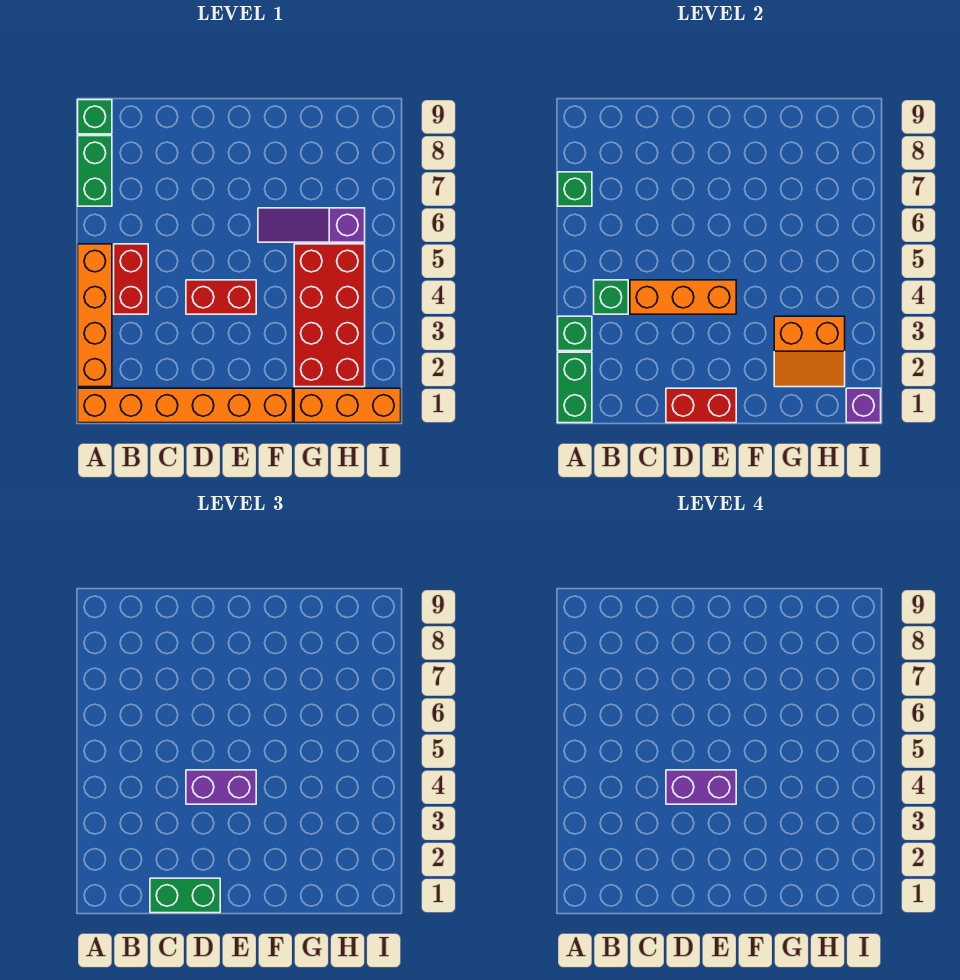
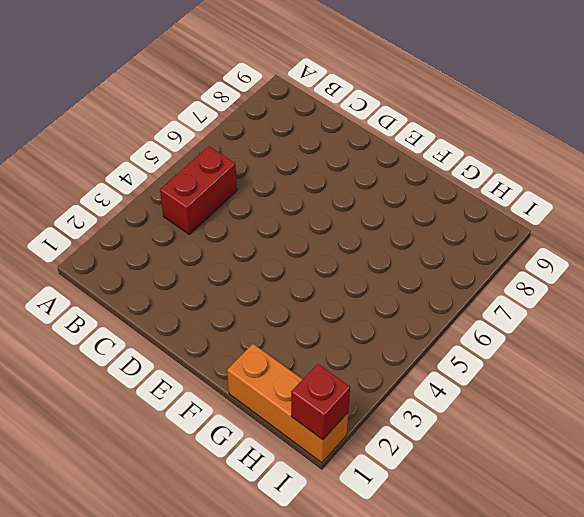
red brick I1 level 2 -> purple brick I1 level 2
none -> orange brick A1:F1 level 1
none -> orange brick A2:A5 level 1
none -> green brick A7:A8 level 1

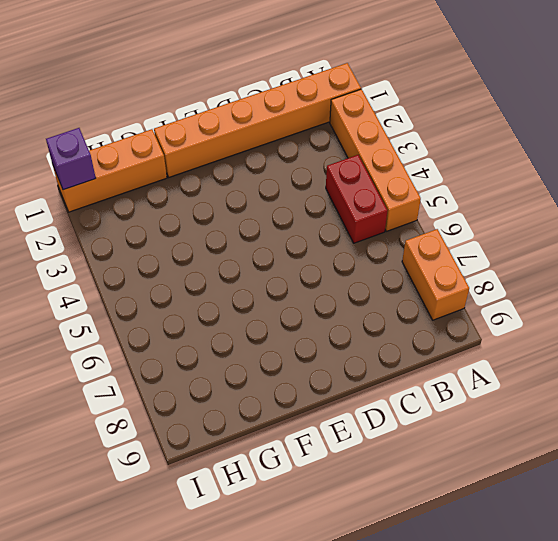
orange brick A7:A8 level 1 -> green brick A7:A8 level 1
none -> green brick A9 level 1
none -> red brick D4:E4 level 1
none -> purple slope F6:H6 level 1 top H

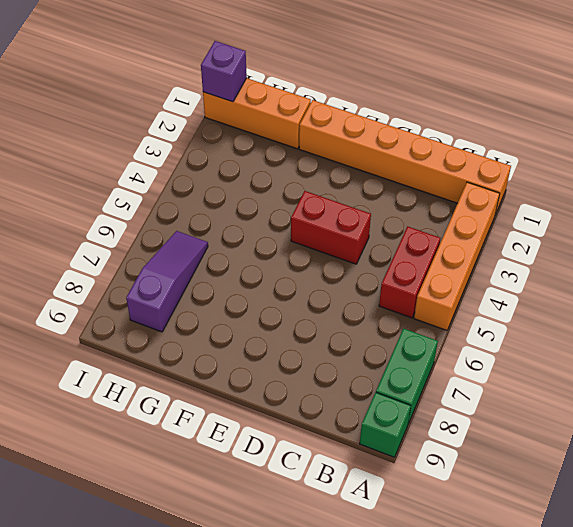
purple slope H6:H8 level 1 top 8 -> purple slope F6:H6 level 1 top H
none -> red brick G2:H5 level 1
none -> green brick A1:A2 level 2
none -> green brick A3 level 2

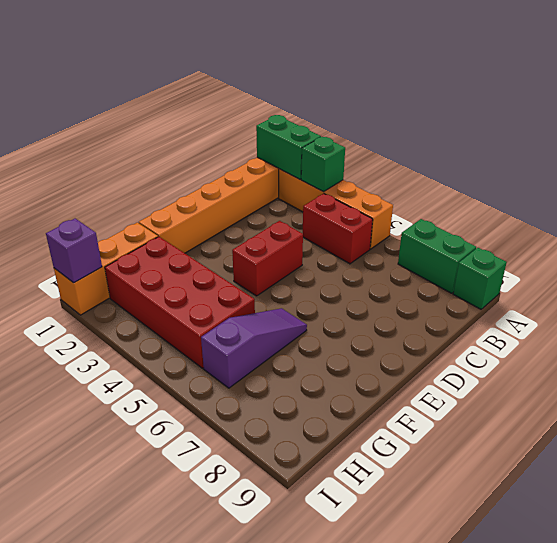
none -> green brick A7 level 2
none -> green brick B4 level 2
none -> orange brick C4:E4 level 2

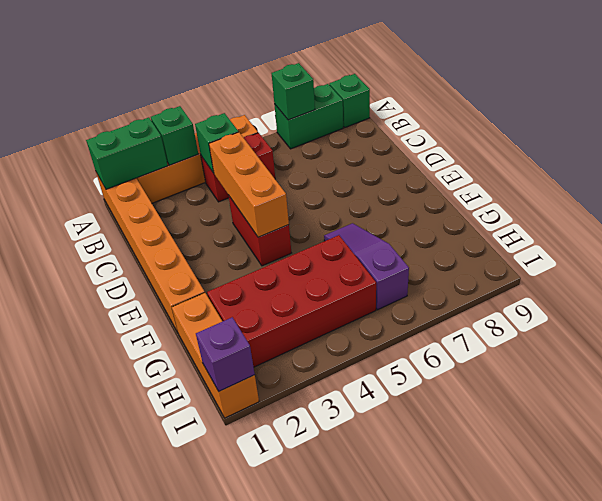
none -> red brick D1:E1 level 2
none -> orange slope G2:H3 level 2 top 3
none -> green brick C1:D1 level 3

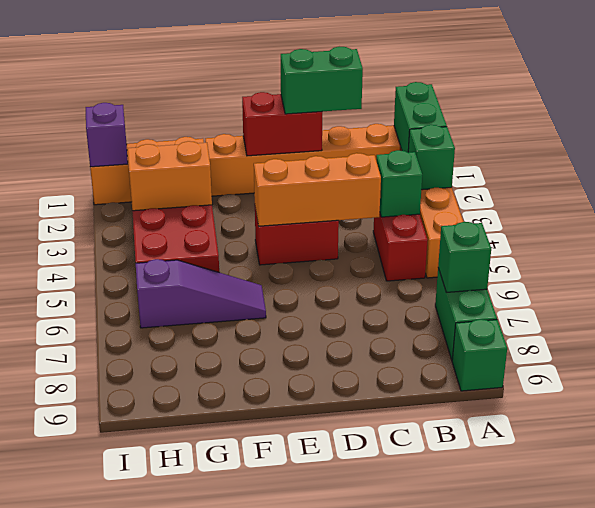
none -> purple brick D4:E4 level 3
none -> purple brick D4:E4 level 4

